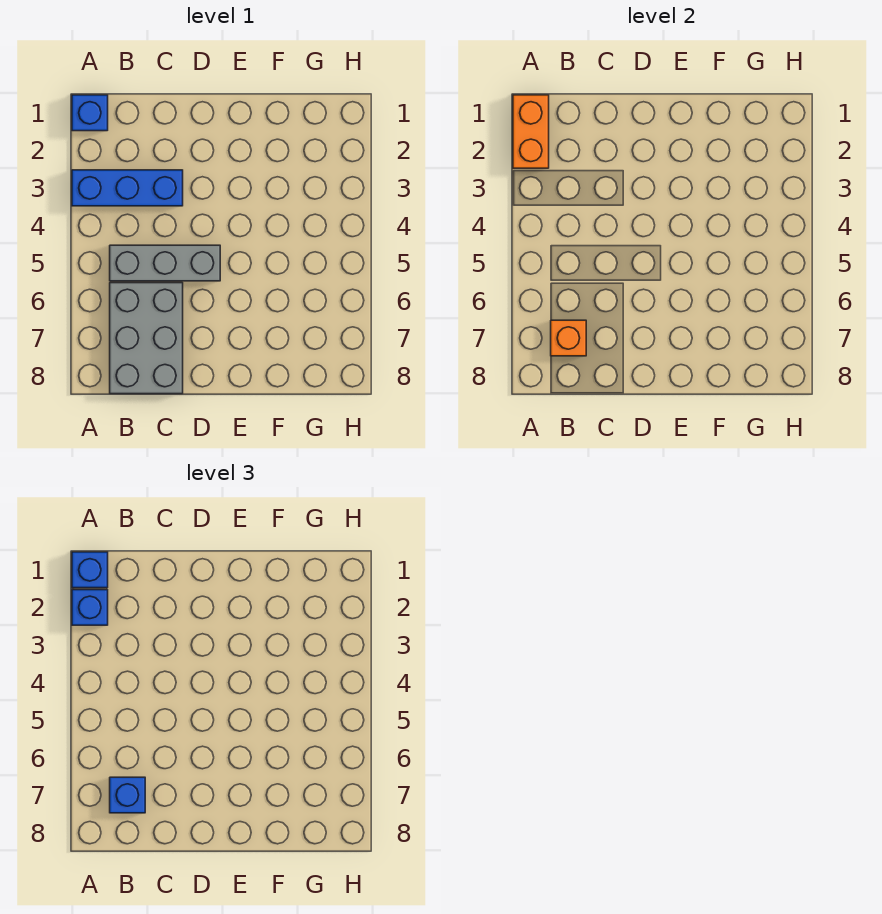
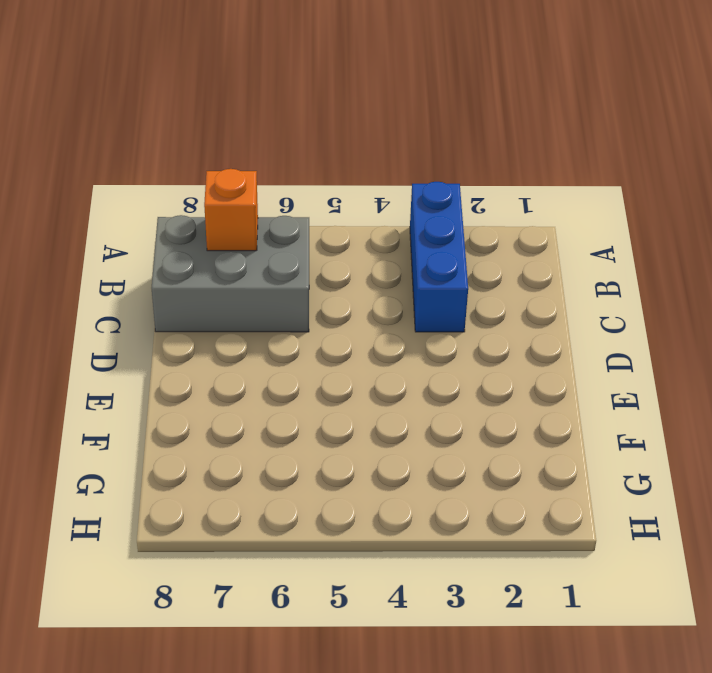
none -> blue brick A1 level 1
none -> grey brick B5:D5 level 1

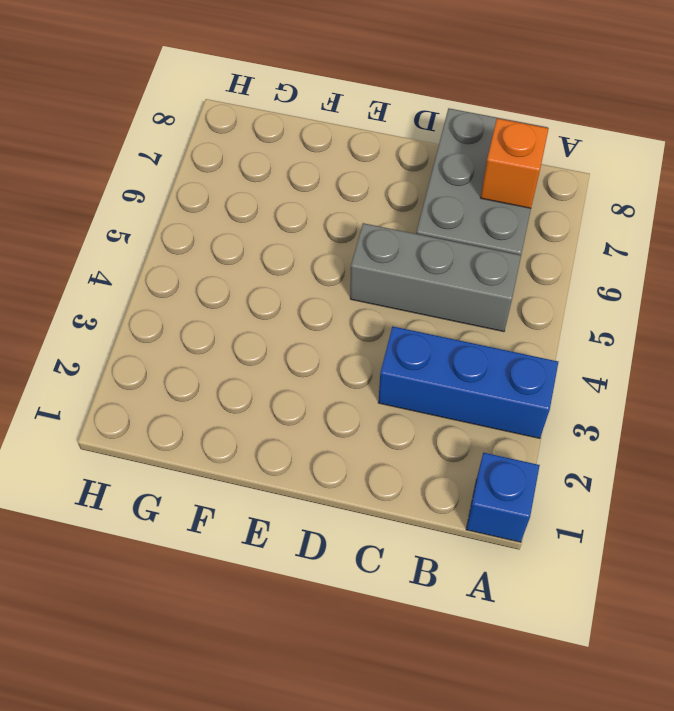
none -> orange brick A1:A2 level 2
none -> blue brick A1 level 3

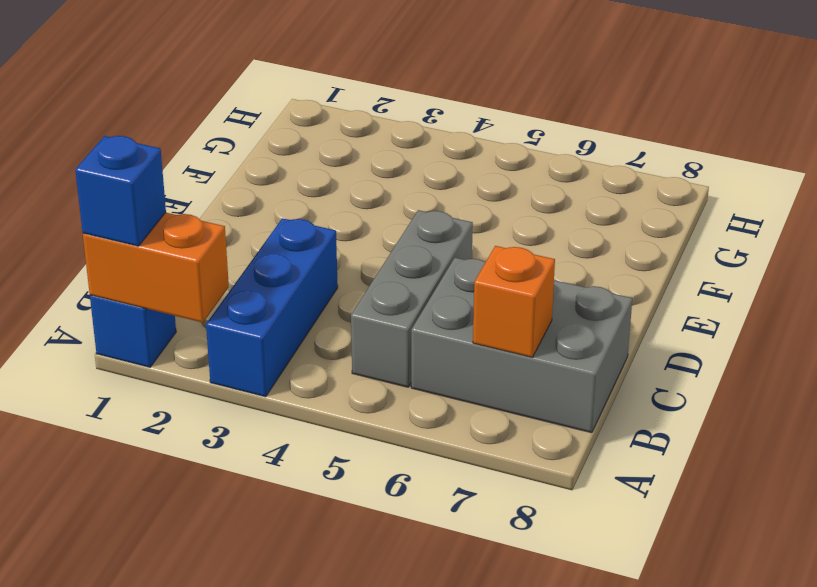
none -> blue brick A2 level 3
none -> blue brick B7 level 3

